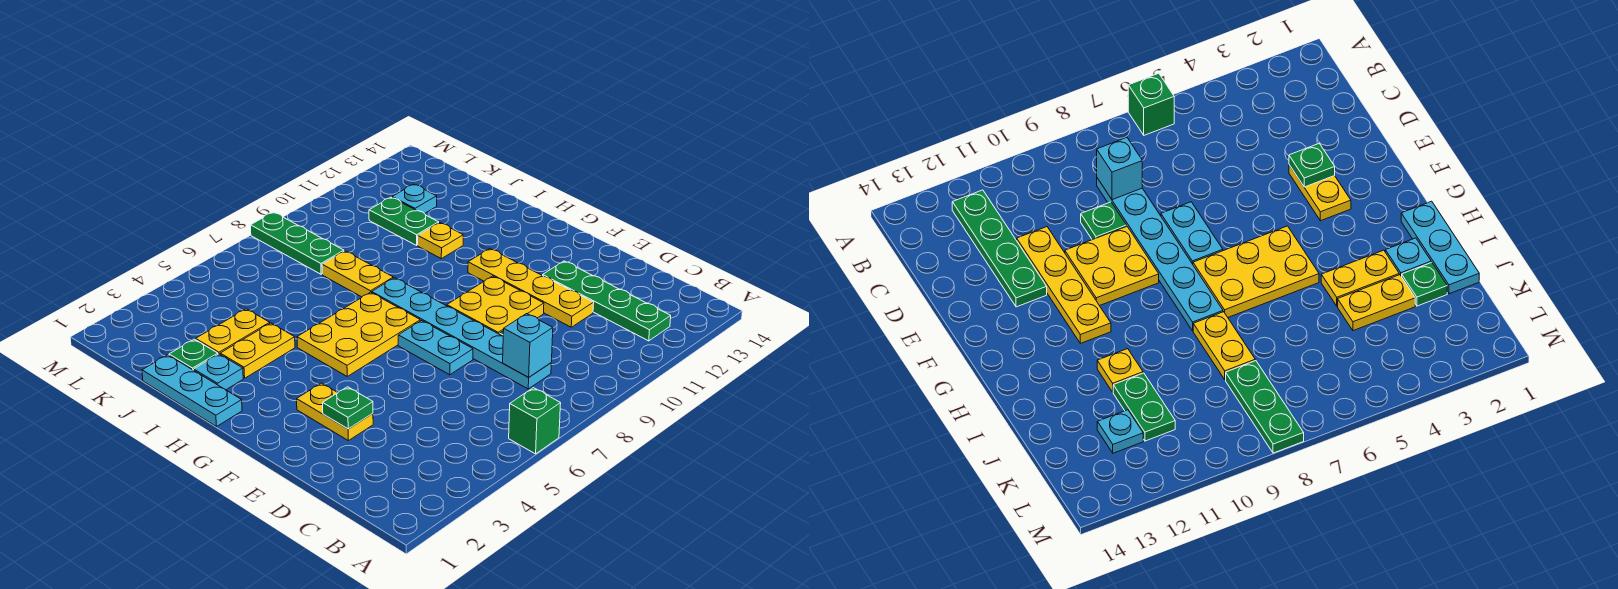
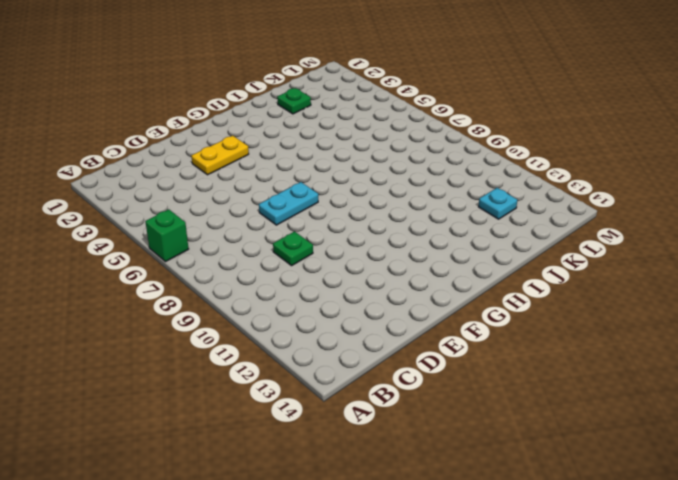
none -> green plate B12:E12 level 1
none -> cyan plate C8:H8 level 1
none -> yellow plate D11:G11 level 1

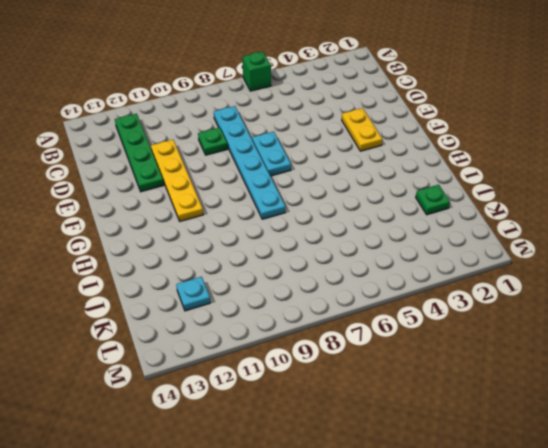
none -> yellow plate E9:F10 level 1
none -> yellow plate G5:H7 level 1
none -> cyan plate H1:J1 level 1

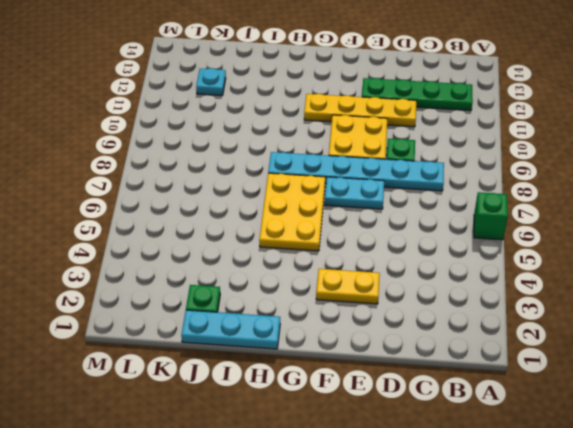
none -> cyan plate I2 level 1
none -> yellow plate I3:I4 level 1
none -> yellow plate I8:J8 level 1

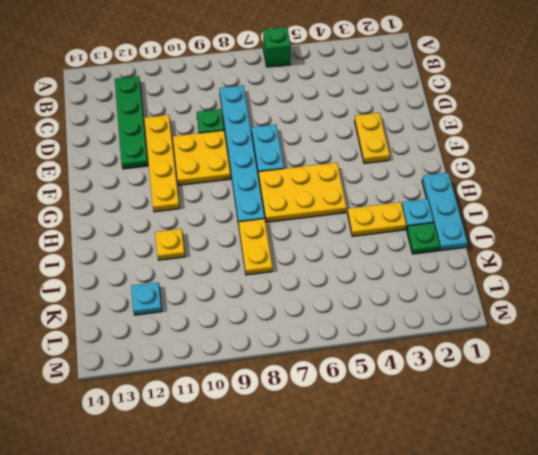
none -> yellow plate J3:J4 level 1
none -> green plate J11:K11 level 1
none -> green plate K8:M8 level 1

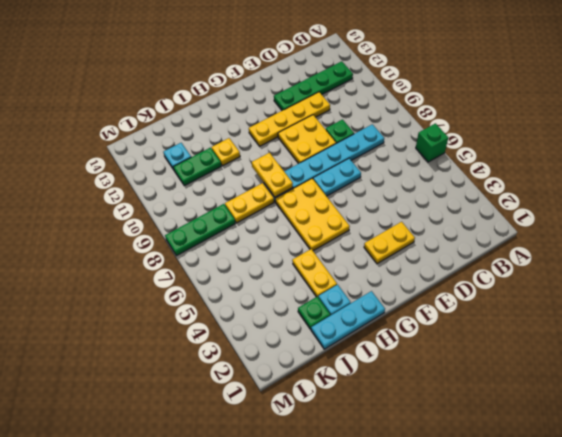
yellow plate H8:H9 level 2 -> yellow plate J3:J4 level 1
none -> cyan brick C8 level 2
none -> green plate E3 level 2

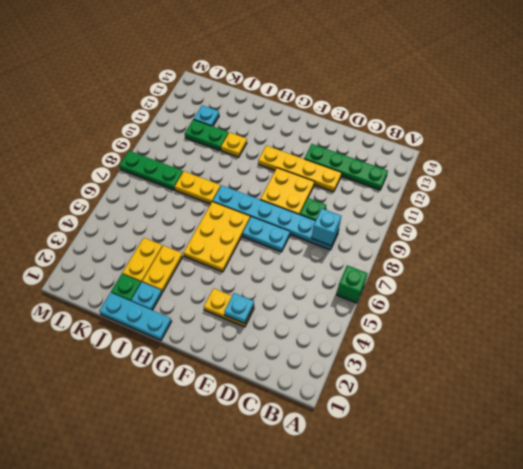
cyan plate E3 level 2 -> green plate E3 level 2

